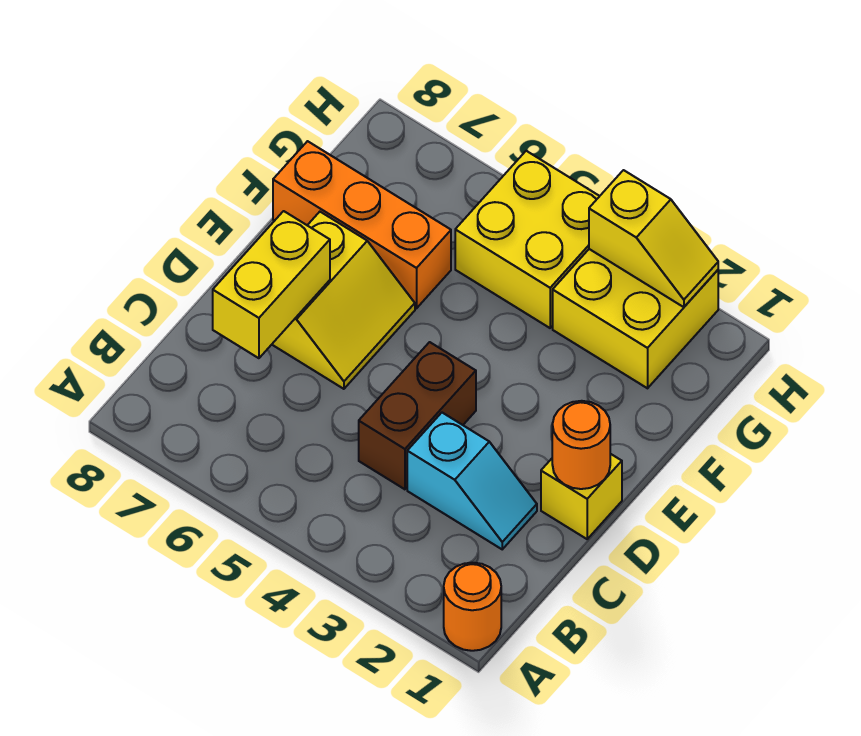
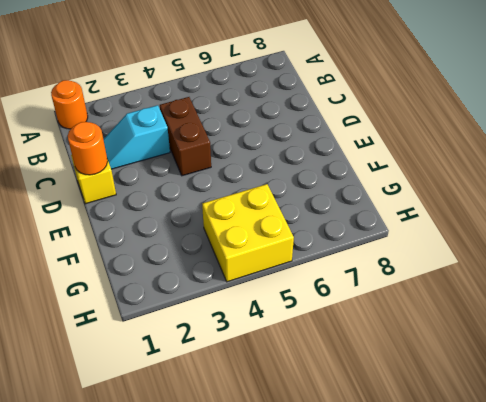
none -> yellow slope D6:E7 level 1 top 7
none -> orange brick F6:F8 level 1

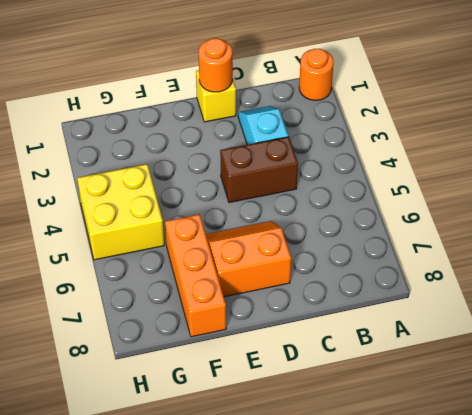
orange slope D6:E7 level 1 top 7 -> yellow slope D6:E7 level 1 top 7
none -> yellow brick G2:H3 level 1
none -> yellow brick C7:D7 level 2

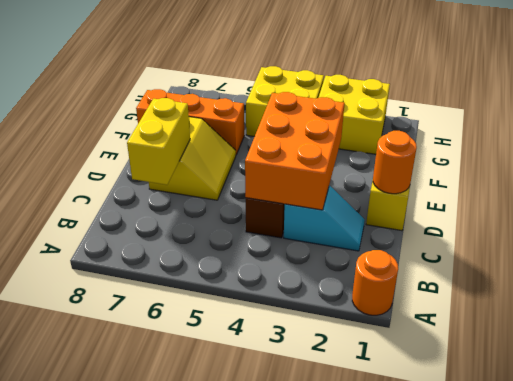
orange brick C3:E4 level 2 -> none
none -> yellow slope H2:H3 level 2 top 3

